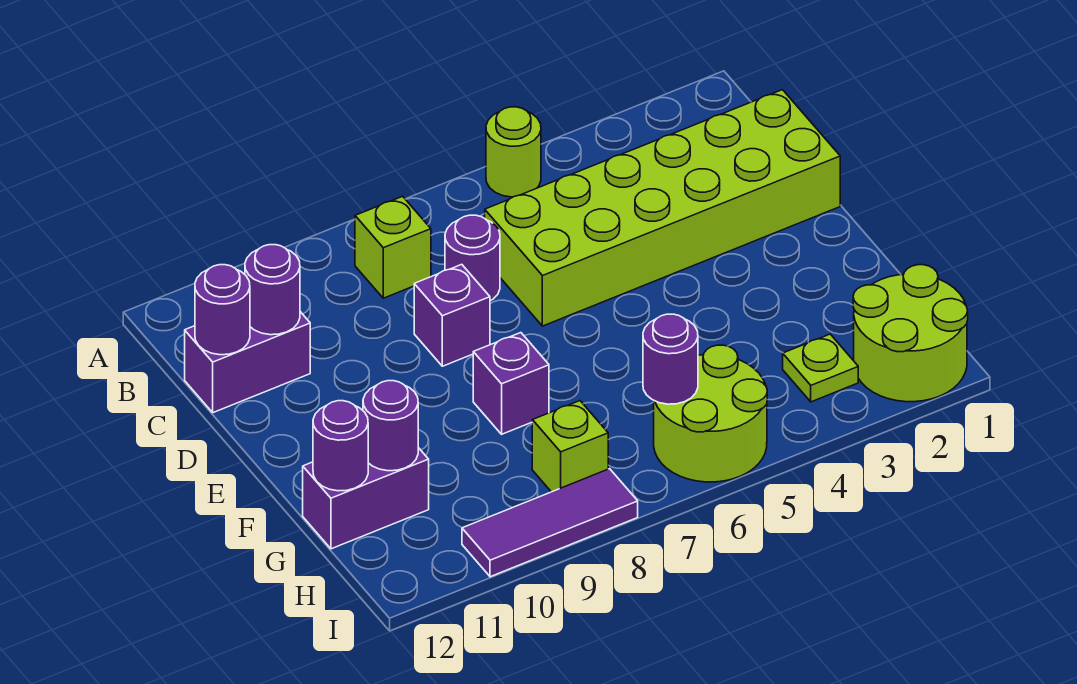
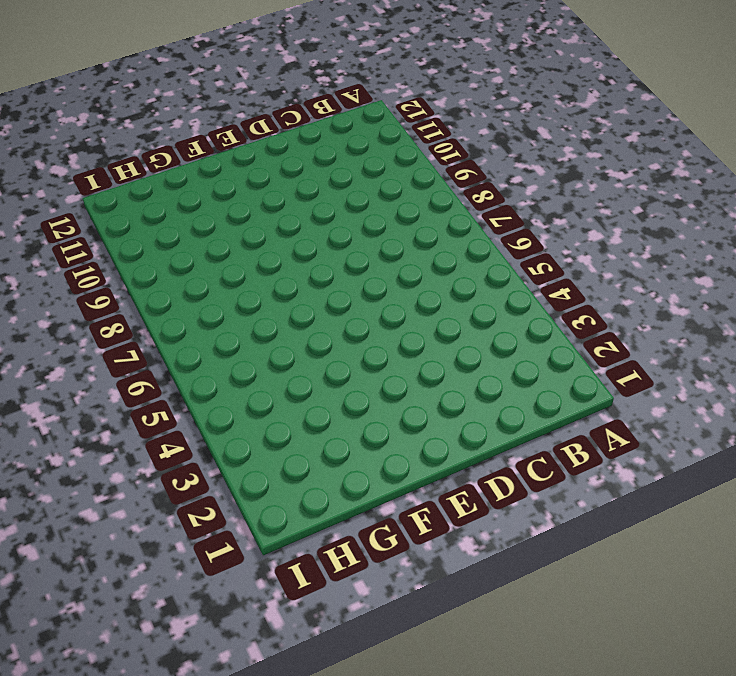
none -> lime round brick A5 level 1
none -> lime brick B8 level 1
none -> lime brick C1:D6 level 1

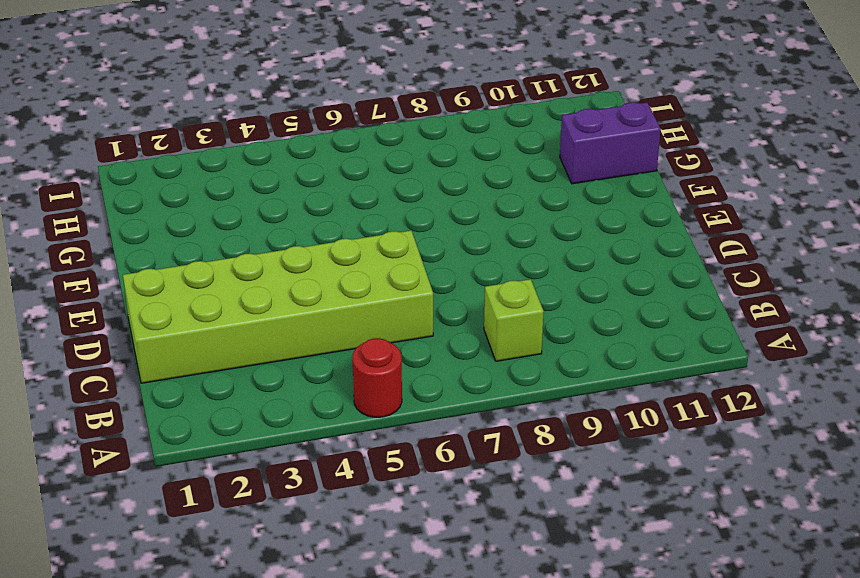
red round brick A5 level 1 -> lime round brick A5 level 1
none -> purple round brick C7 level 1
none -> purple brick C11:C12 level 1
none -> purple brick D8 level 1

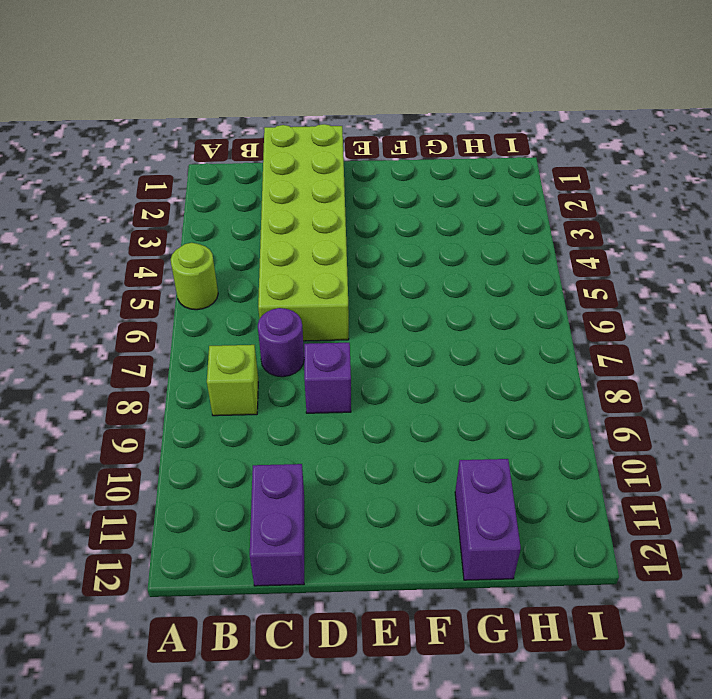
none -> purple brick F8 level 1
none -> lime round brick H1:I2 level 1
none -> lime plate H3 level 1

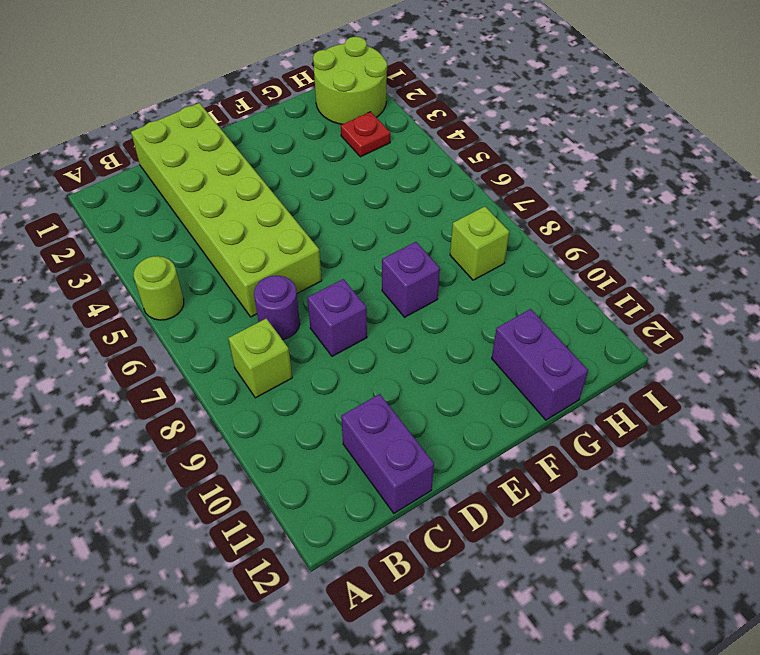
red plate H3 level 1 -> lime plate H3 level 1
none -> lime round brick H5:I6 level 1
none -> purple tile I8:I10 level 1
none -> purple round brick C11 level 2

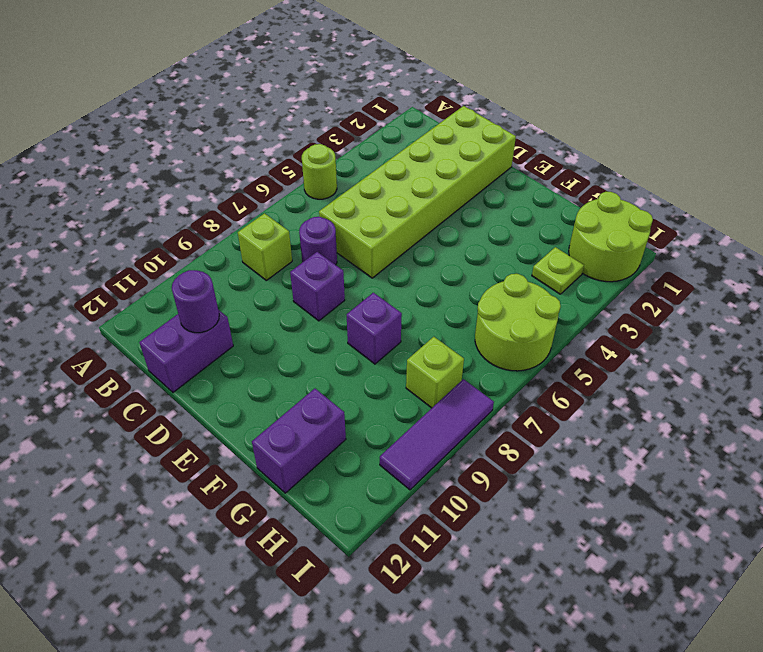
none -> purple round brick C12 level 2
none -> purple round brick G11 level 2
none -> purple round brick G12 level 2

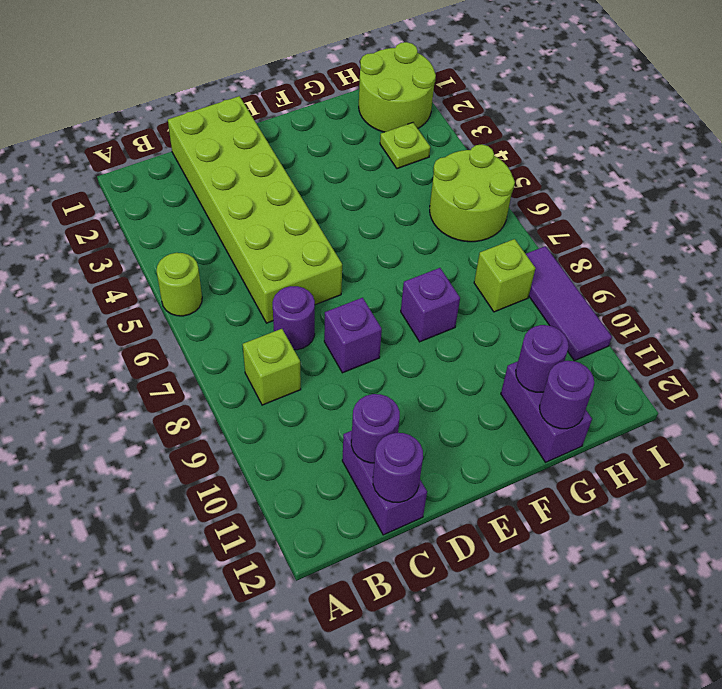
none -> purple round brick H6 level 2

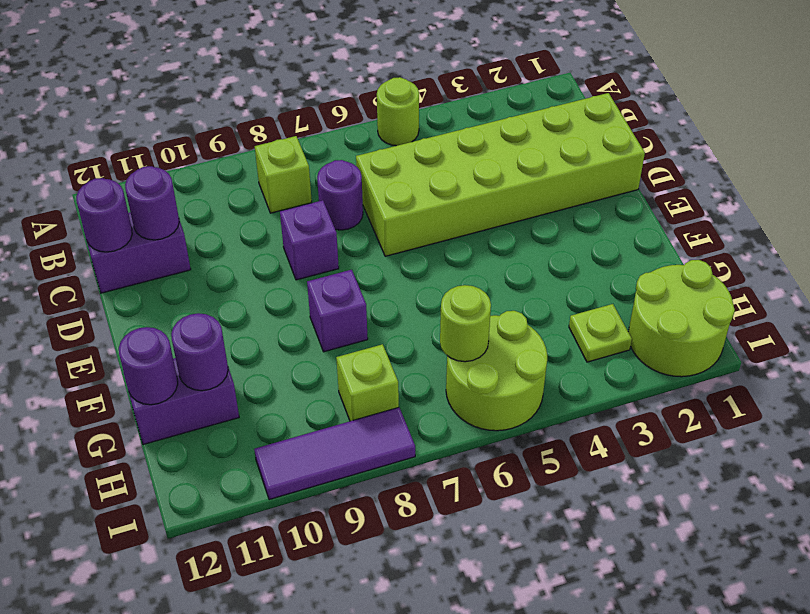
lime round brick H6 level 2 -> purple round brick H6 level 2

